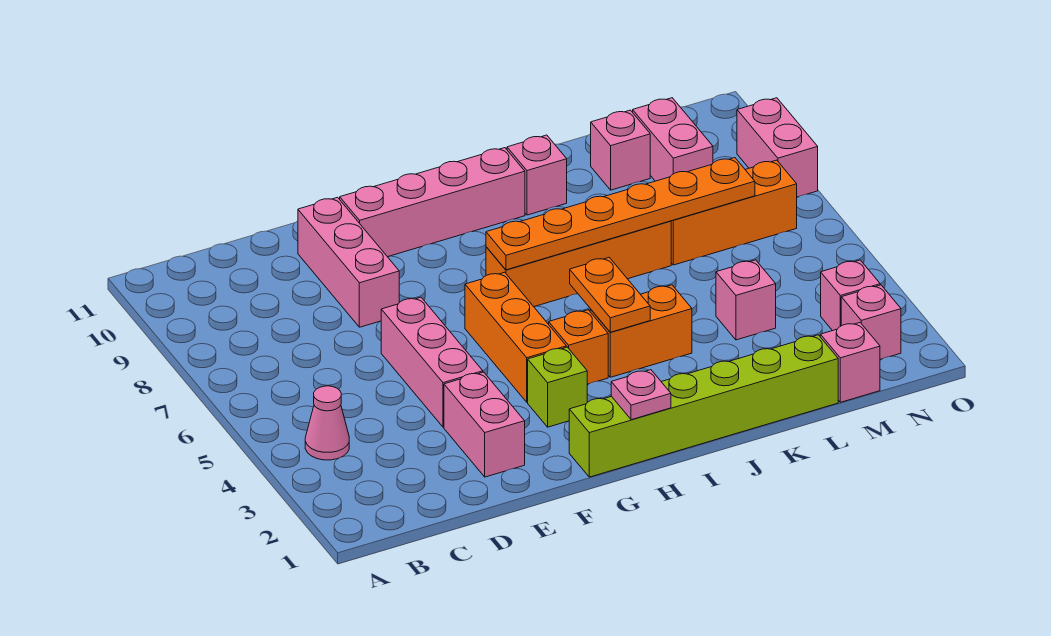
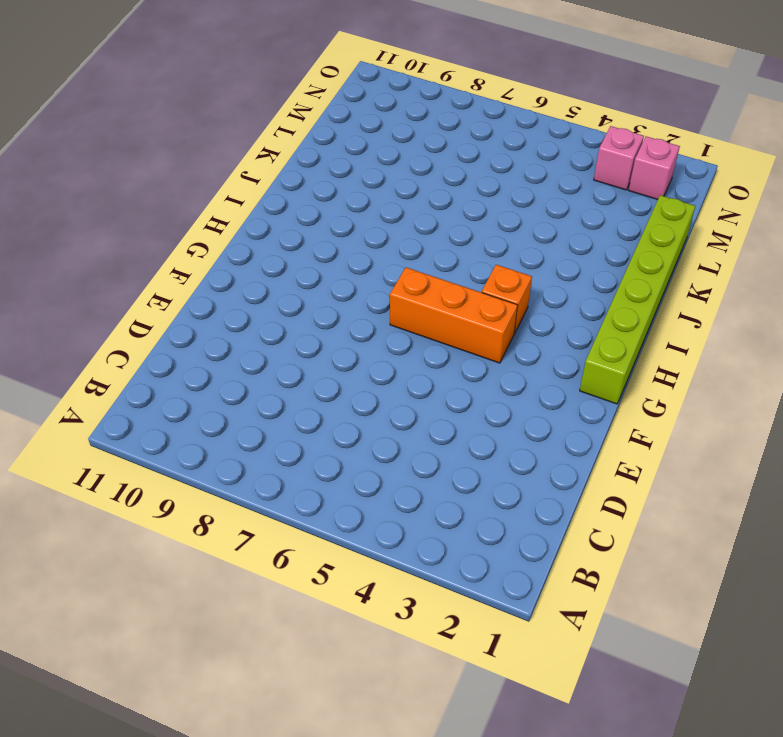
none -> pink cone B4 level 1
none -> pink brick E2:E3 level 1
none -> pink brick E4:E6 level 1

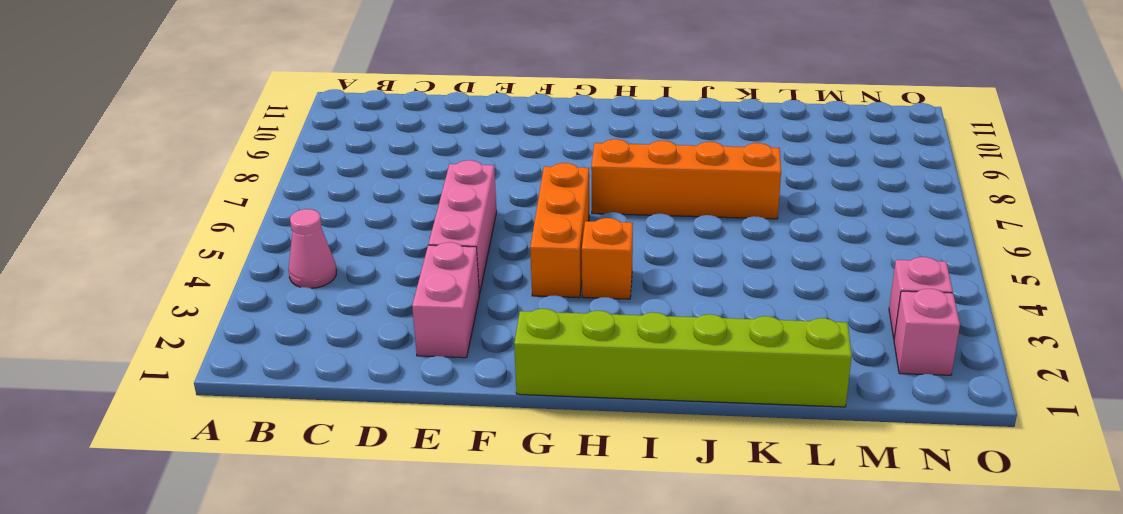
none -> pink brick E8:E10 level 1
none -> pink brick F10:I10 level 1
none -> lime brick G3 level 1

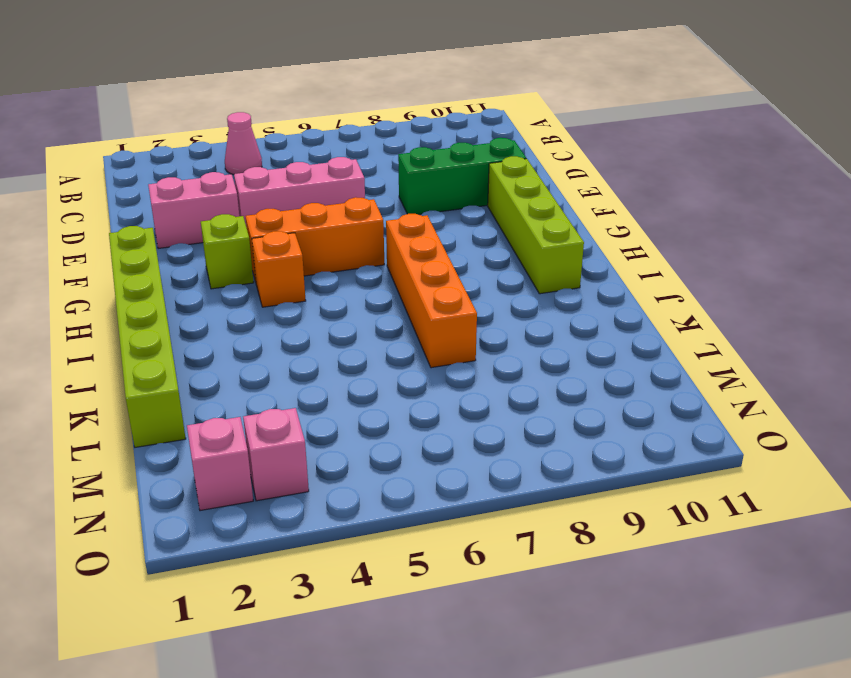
green brick E8:E10 level 1 -> pink brick E8:E10 level 1
lime brick F10:I10 level 1 -> pink brick F10:I10 level 1
none -> orange brick I4:J4 level 1
none -> pink brick J10 level 1
none -> pink brick L4 level 1

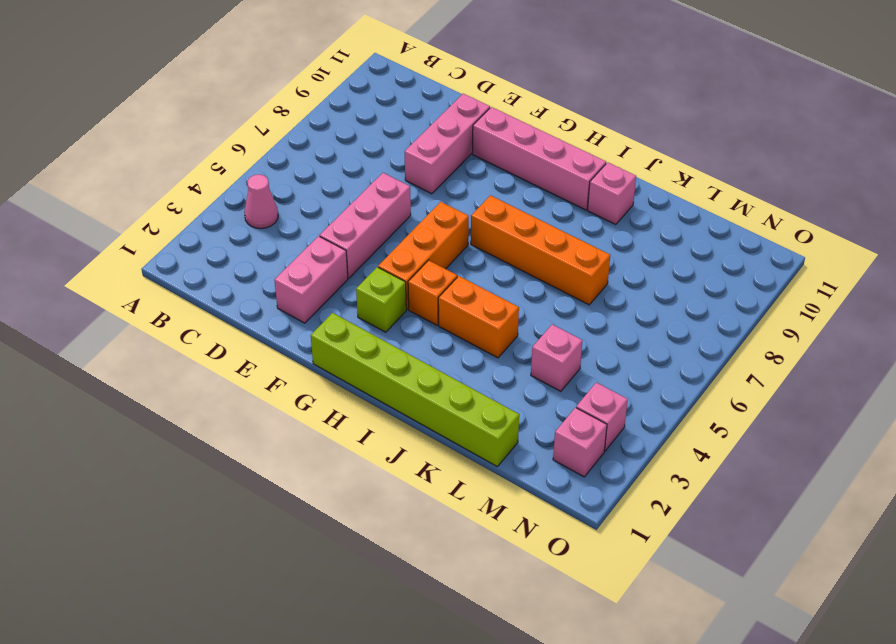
none -> orange brick L7:N7 level 1
none -> pink brick L10 level 1
none -> pink brick M1 level 1

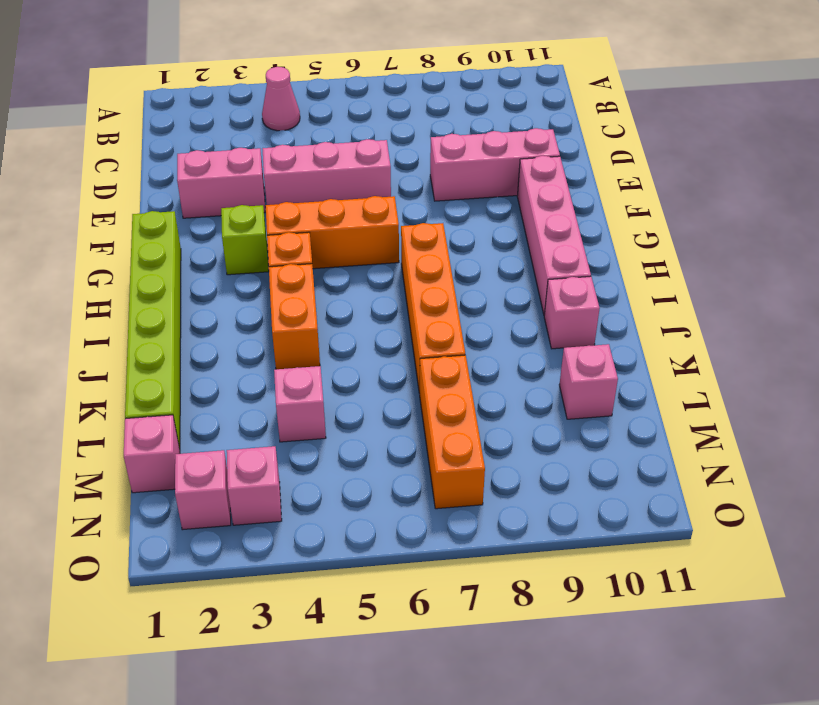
none -> pink brick M9:M10 level 1
none -> pink brick O8:O9 level 1
none -> pink plate H1 level 2

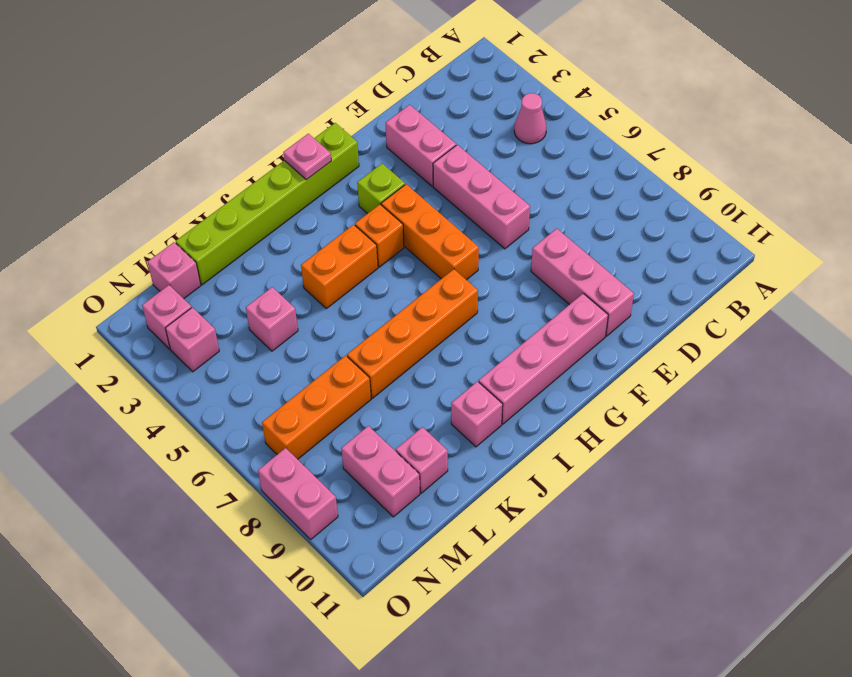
none -> orange plate H7:M7 level 2
none -> orange plate I4:I5 level 2

